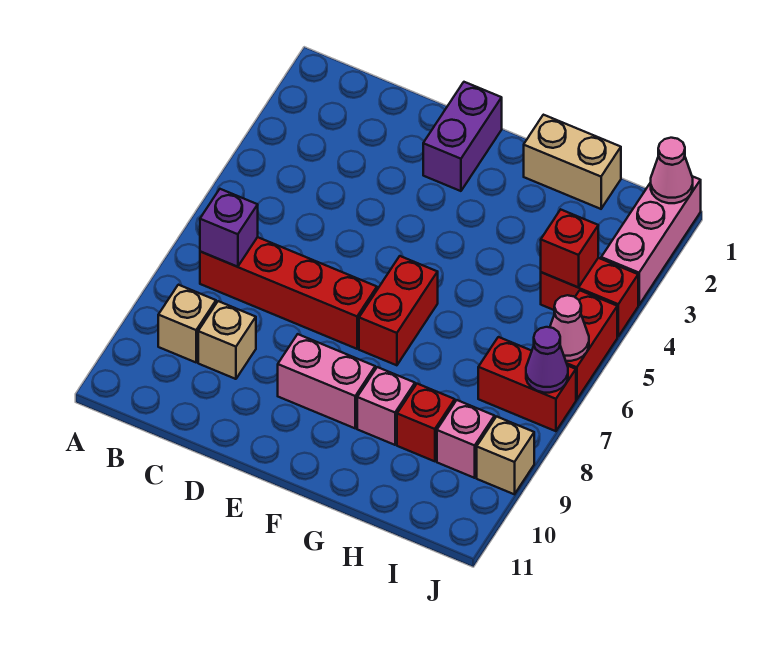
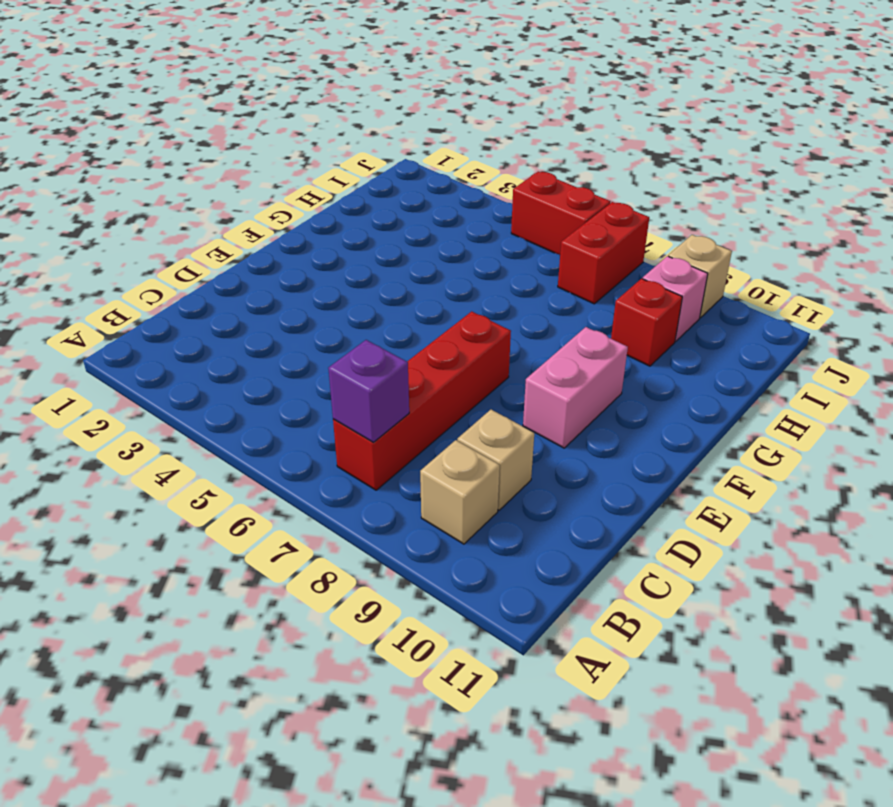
none -> purple brick E1:E2 level 1
none -> red brick F6:F7 level 1
none -> tan brick G1:H1 level 1

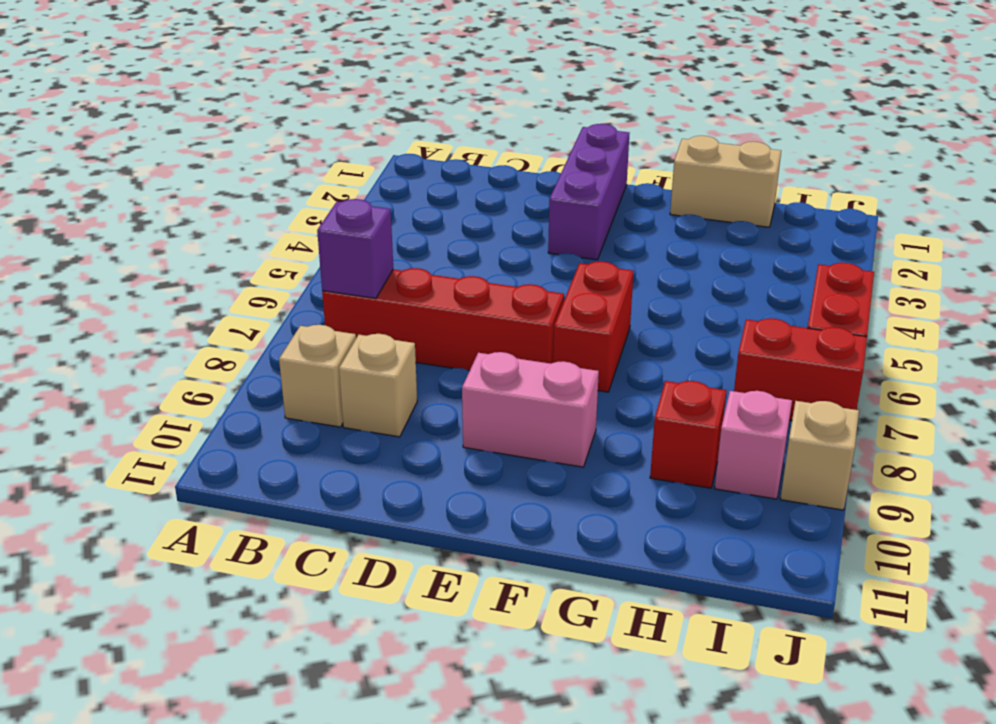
purple brick E1:E3 level 1 -> purple brick E1:E2 level 1
none -> pink brick G9 level 1
none -> red brick I4:J4 level 1
none -> pink brick J1:J3 level 1

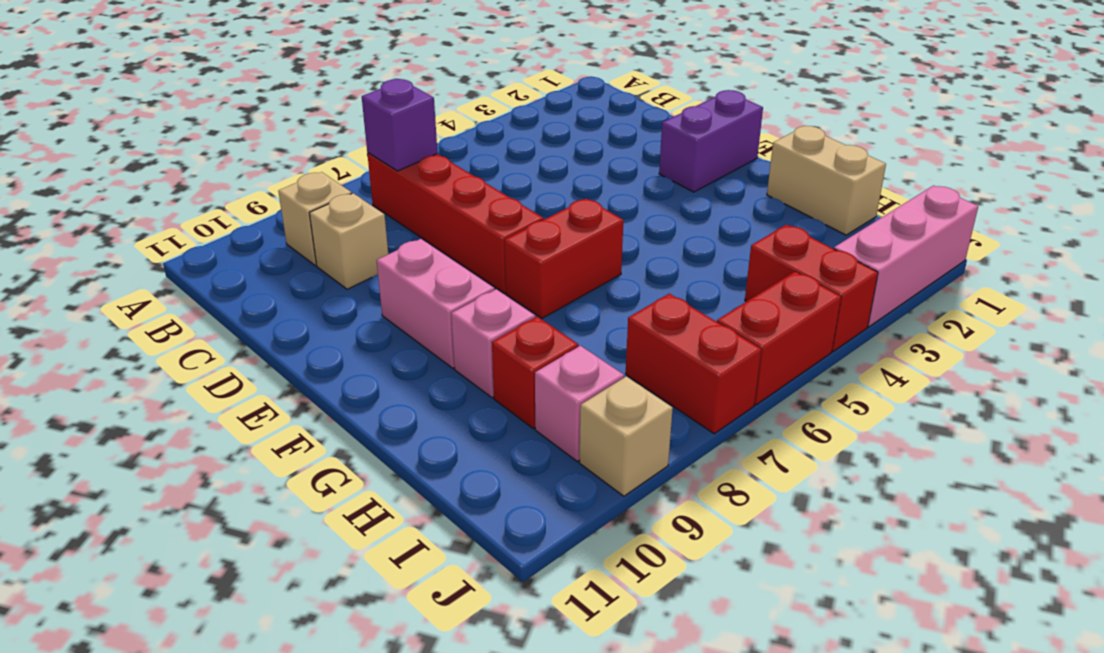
none -> red brick I4 level 2
none -> pink cone J1 level 2
none -> pink cone J6 level 2

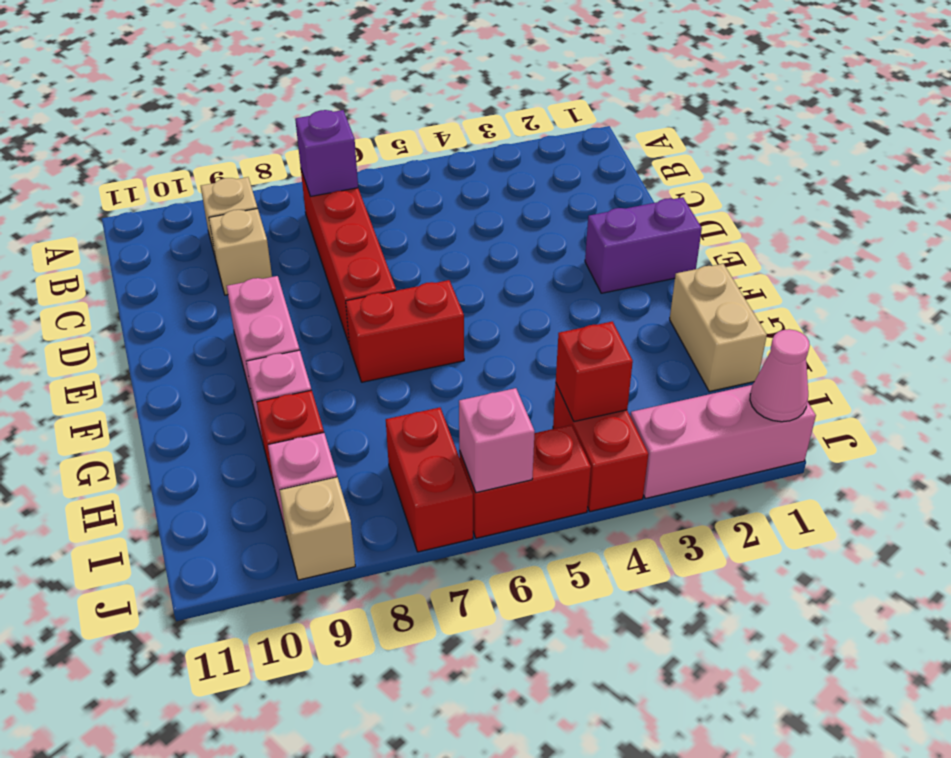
pink brick J6 level 2 -> pink cone J6 level 2
none -> purple cone J7 level 2

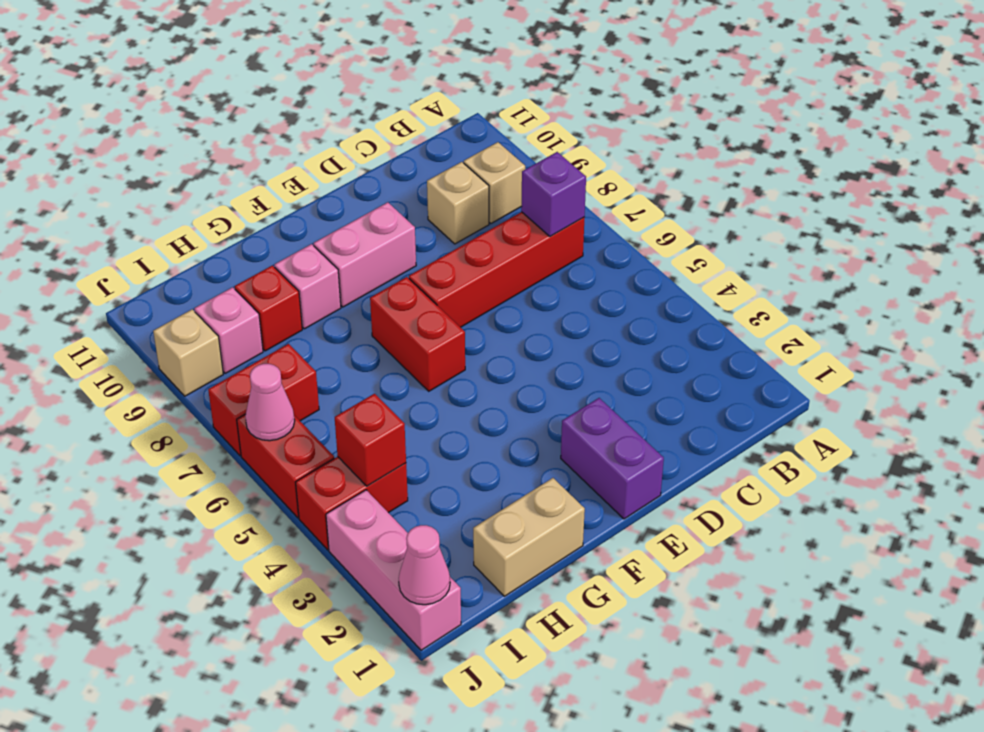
none -> purple cone J7 level 2

